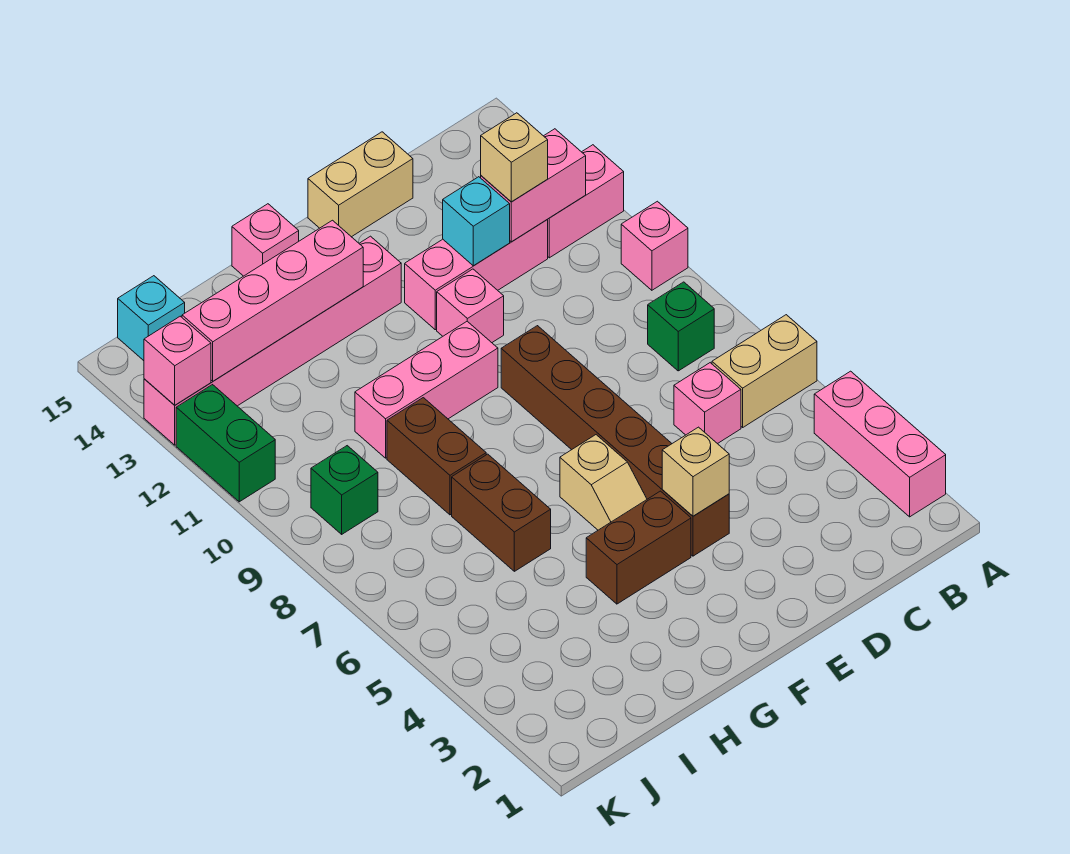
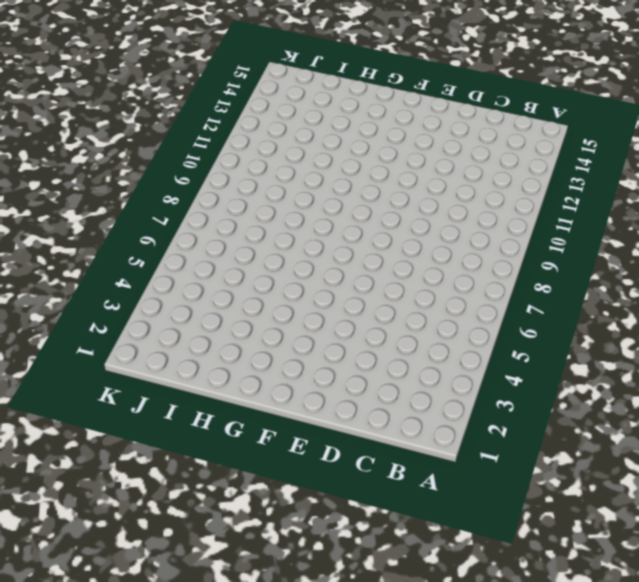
none -> pink brick A2:A4 level 1
none -> tan brick A6:B6 level 1
none -> pink brick A10 level 1

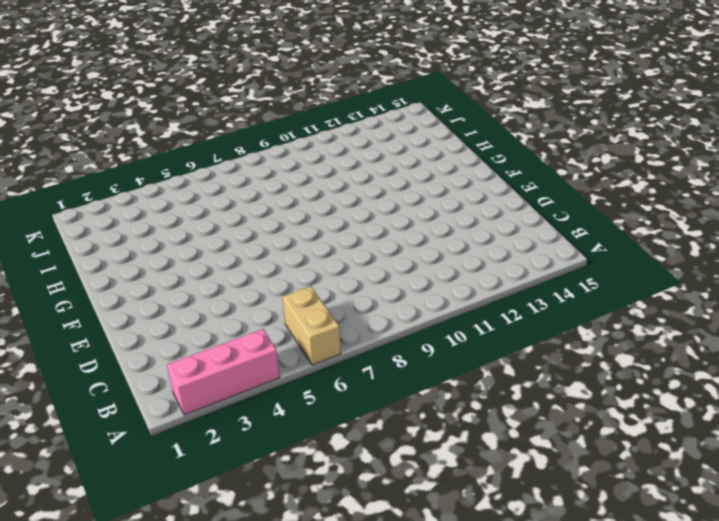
none -> pink brick A10 level 1
none -> pink brick A12:B12 level 1
none -> green brick B8 level 1

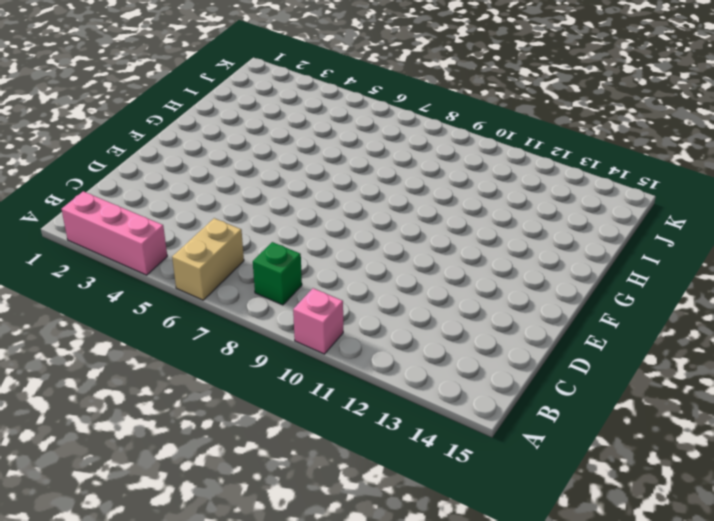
none -> pink brick A12:B12 level 1
none -> pink brick C6 level 1
none -> pink brick C12:E12 level 1

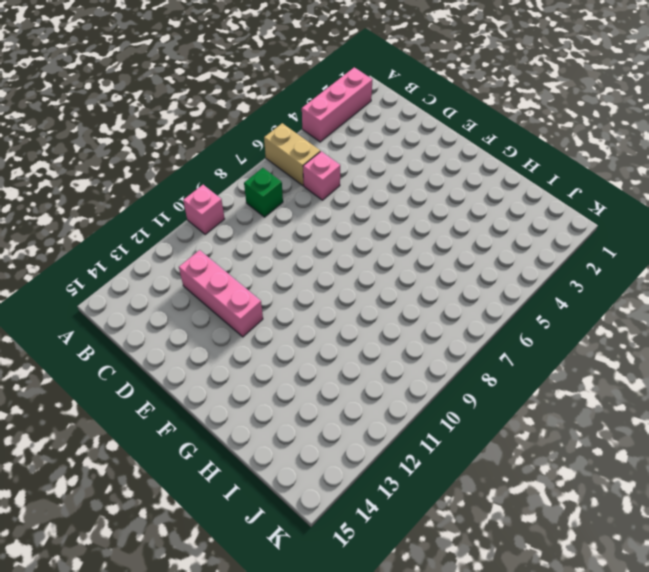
none -> pink brick A12:B12 level 1
none -> tan brick D15:E15 level 1
none -> brown brick E4:E9 level 1

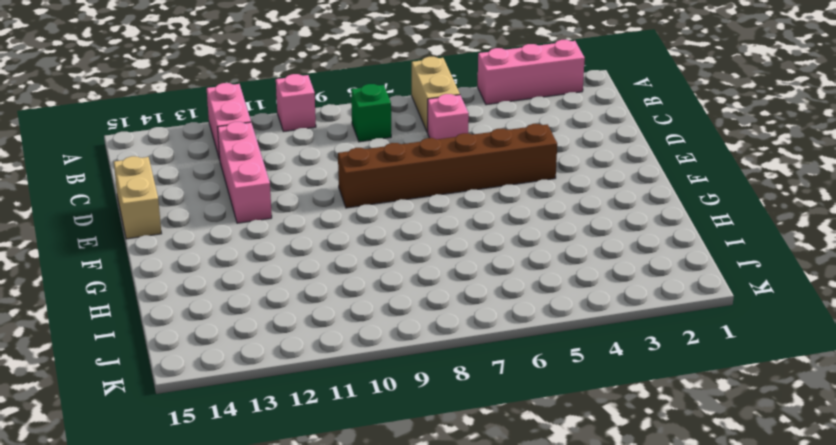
none -> pink brick E11 level 1
none -> brown brick F4:G4 level 1
none -> tan slope F5:F6 level 1 top 6

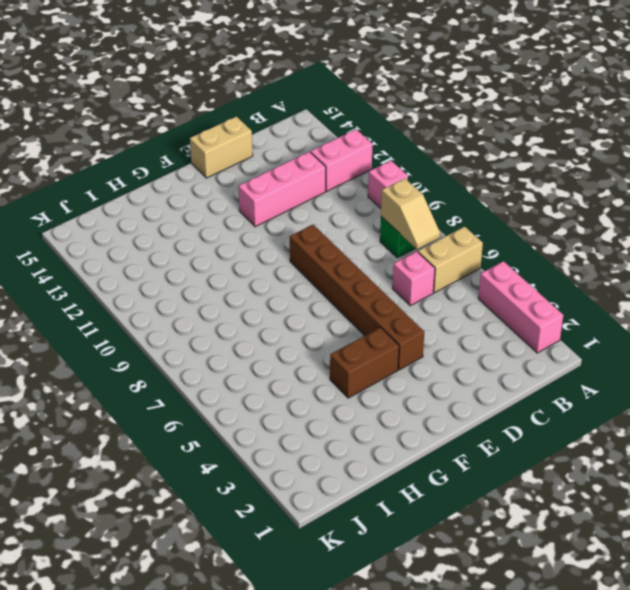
tan slope B7:B8 level 2 top 8 -> tan slope F5:F6 level 1 top 6
none -> pink brick E11 level 1
none -> pink brick F10:H10 level 1
none -> pink brick F13:K13 level 1

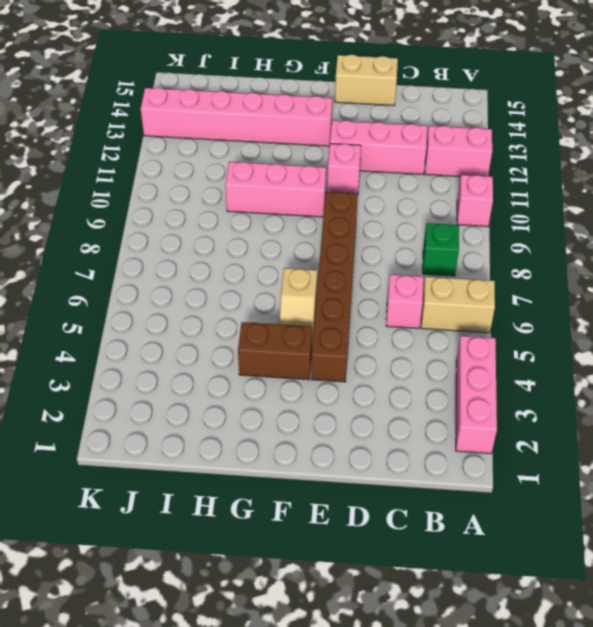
none -> pink brick G15 level 1
none -> brown brick H6:H7 level 1
none -> brown brick H8:H9 level 1

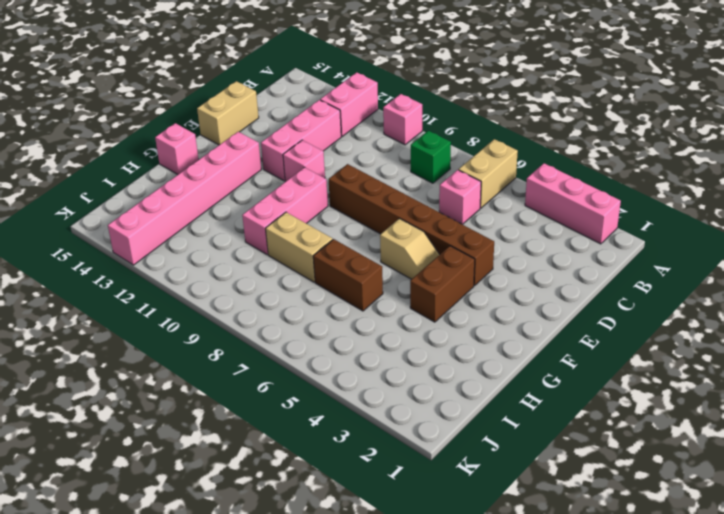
tan brick H8:H9 level 1 -> brown brick H8:H9 level 1
none -> green brick J9 level 1
none -> cyan brick J15 level 1
none -> green brick K11:K12 level 1

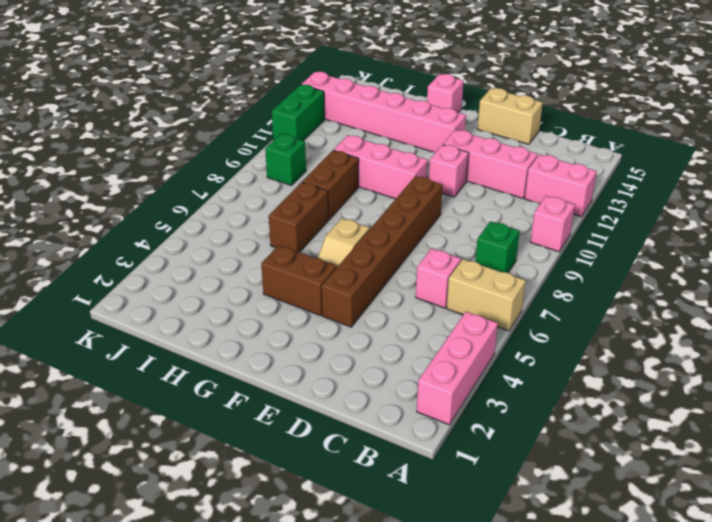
none -> cyan brick J15 level 1
none -> pink brick B12:C12 level 2
none -> cyan brick D12 level 2

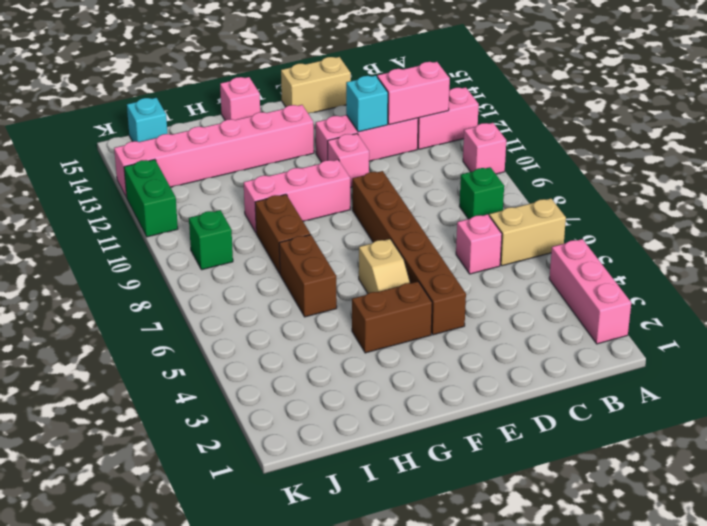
none -> tan brick E4 level 2
none -> pink brick G13:J13 level 2
none -> pink brick K13 level 2

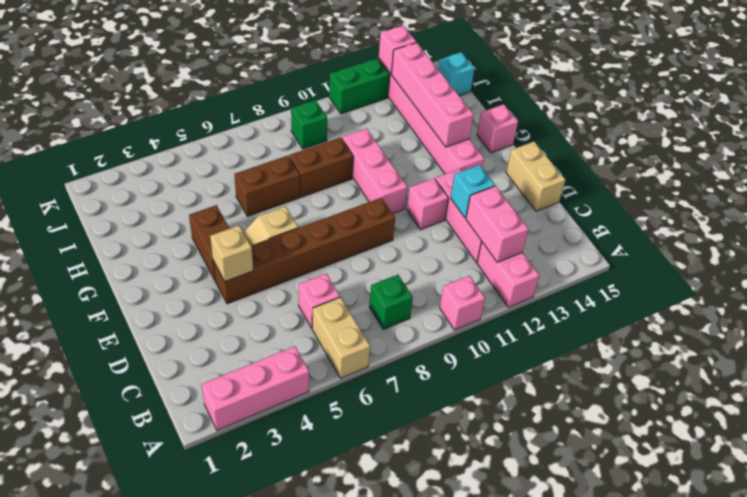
none -> tan brick C12 level 3

